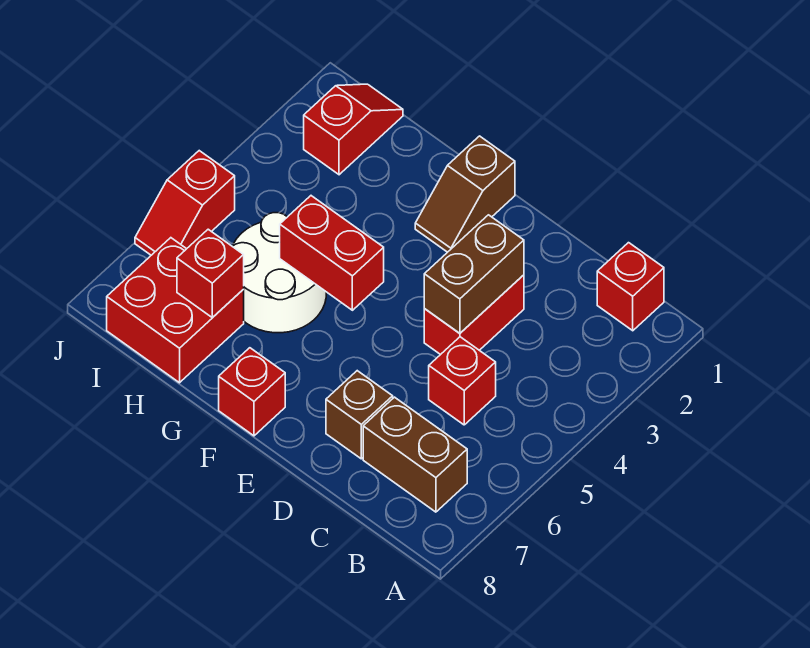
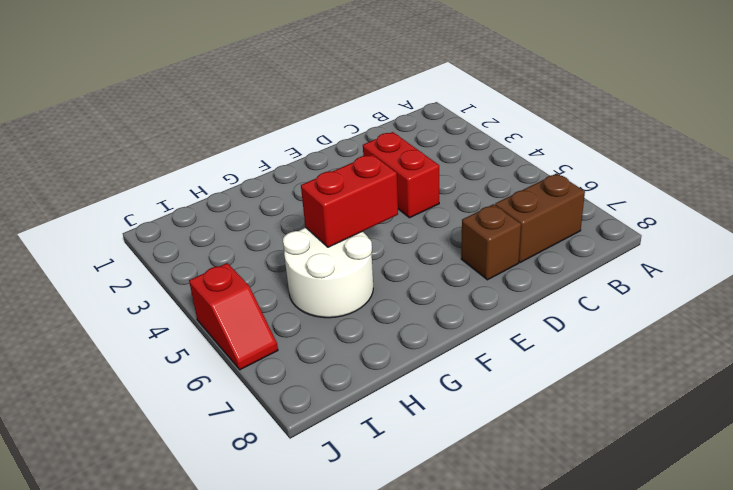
none -> red brick B1 level 1
none -> red brick C5 level 1
none -> brown slope F1:F2 level 1 top 1

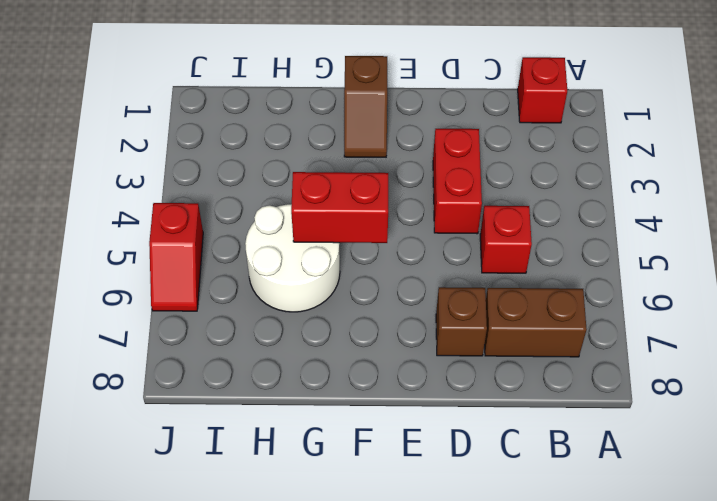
none -> red brick F8 level 1
none -> red brick H7:I8 level 1
none -> red slope I1:I2 level 1 top 2

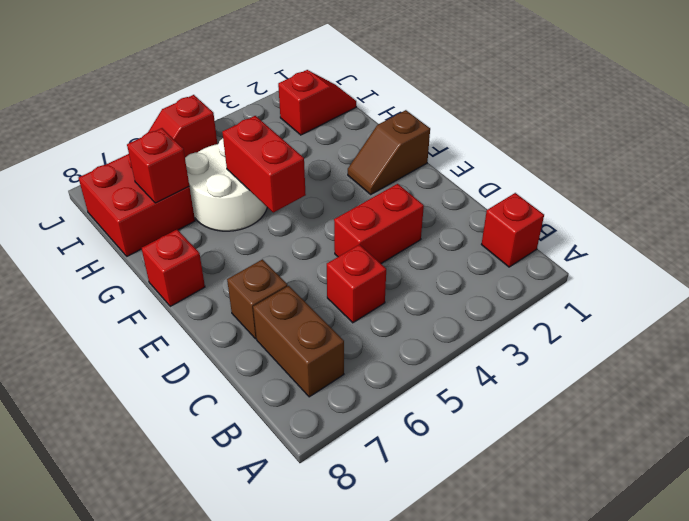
none -> brown brick D3:D4 level 2

